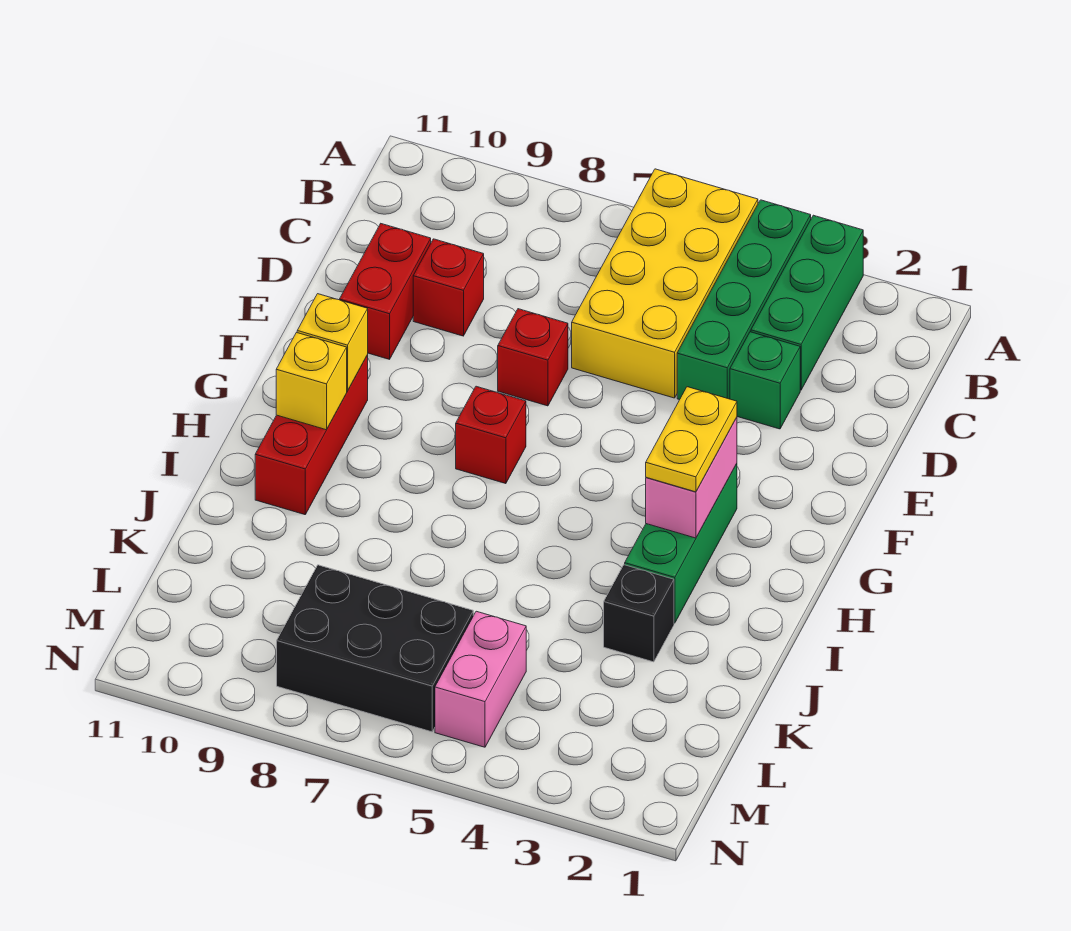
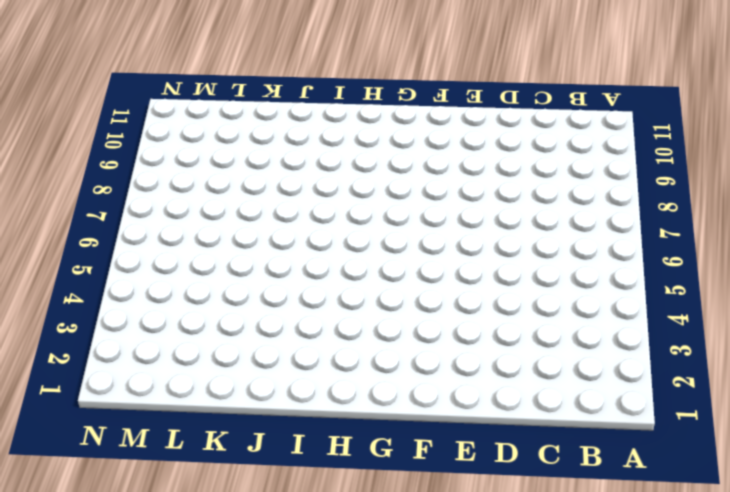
none -> green brick A3:C3 level 1
none -> green brick A4:D4 level 1
none -> yellow brick A5:D6 level 1

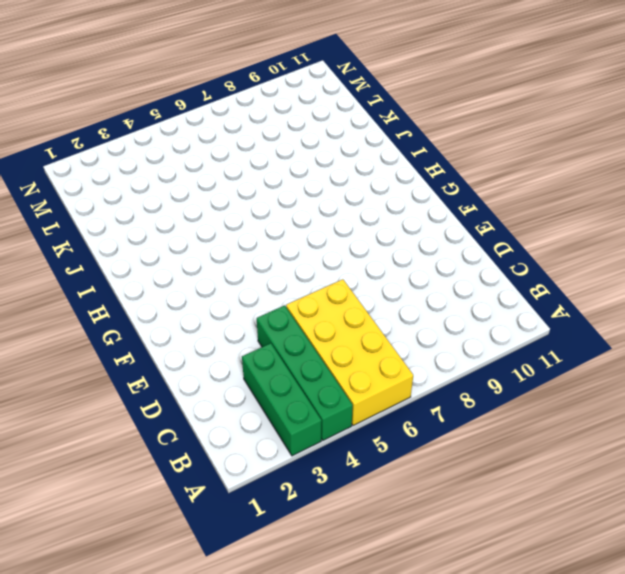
none -> green brick D3 level 1
none -> red brick D9 level 1
none -> red brick D10:E10 level 1

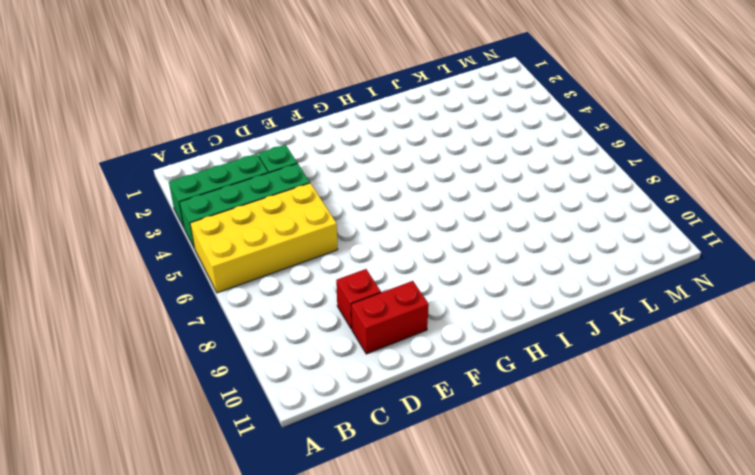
none -> red brick E7 level 1
none -> green brick G3:I3 level 1
none -> red brick G7 level 1

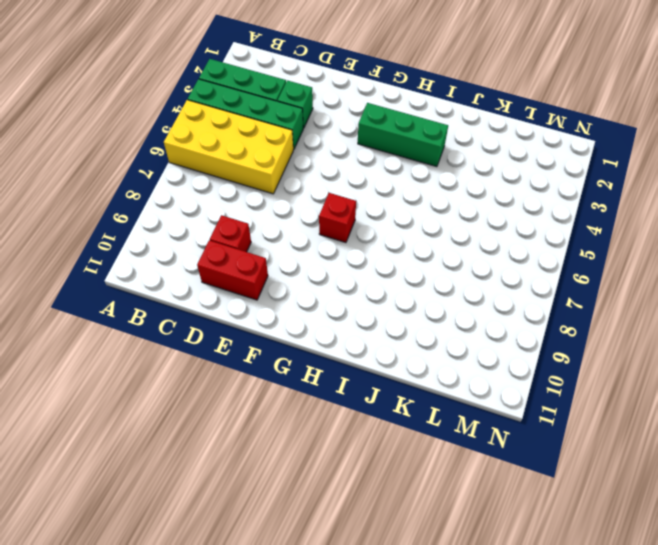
none -> red brick E7 level 1
none -> red brick G10:I10 level 1
none -> black brick J3 level 1

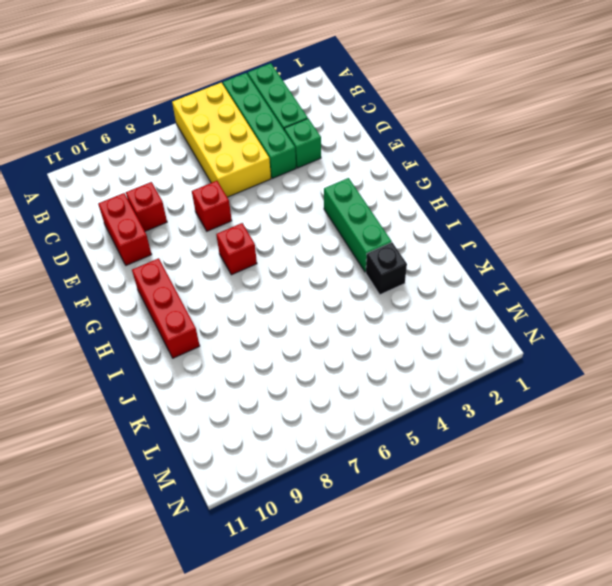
none -> pink brick L5:M5 level 1
none -> black brick L6:M8 level 1
none -> pink brick G3:H3 level 2

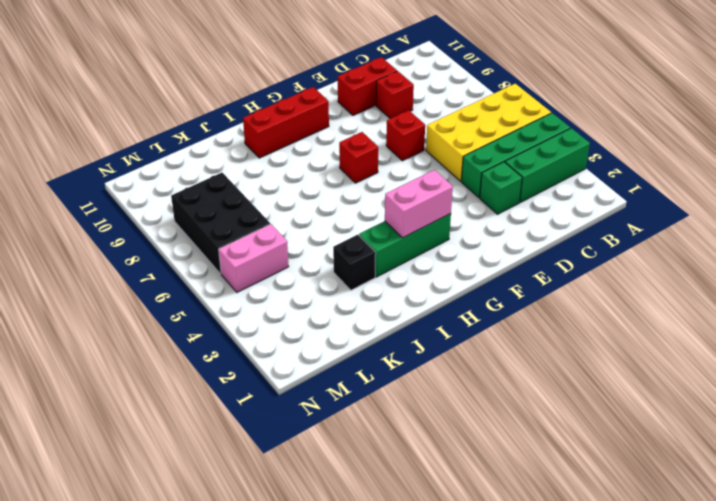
none -> yellow brick G10 level 2
none -> yellow brick H10 level 2
none -> yellow plate G3:H3 level 3

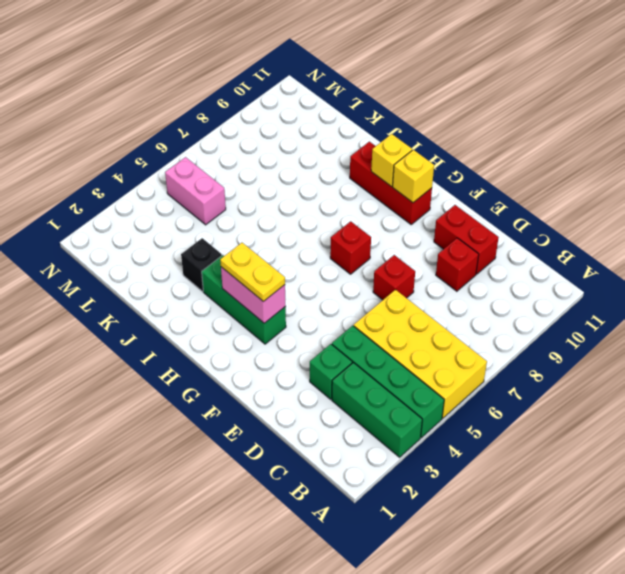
none -> black brick L6:M8 level 1

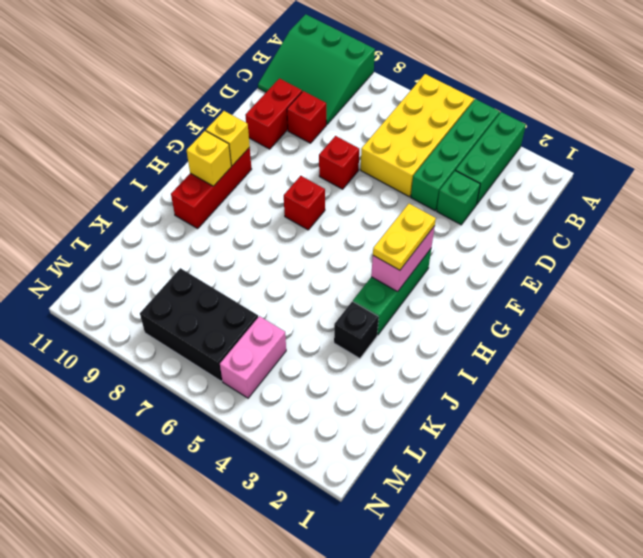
green slope A9:C11 level 1 top A -> none

